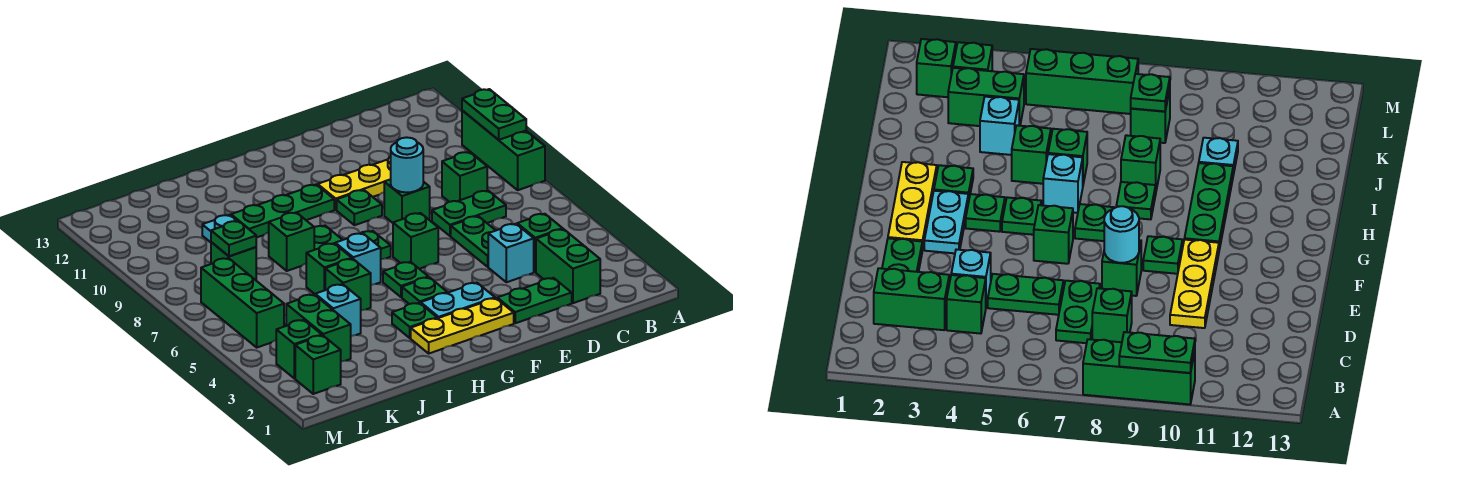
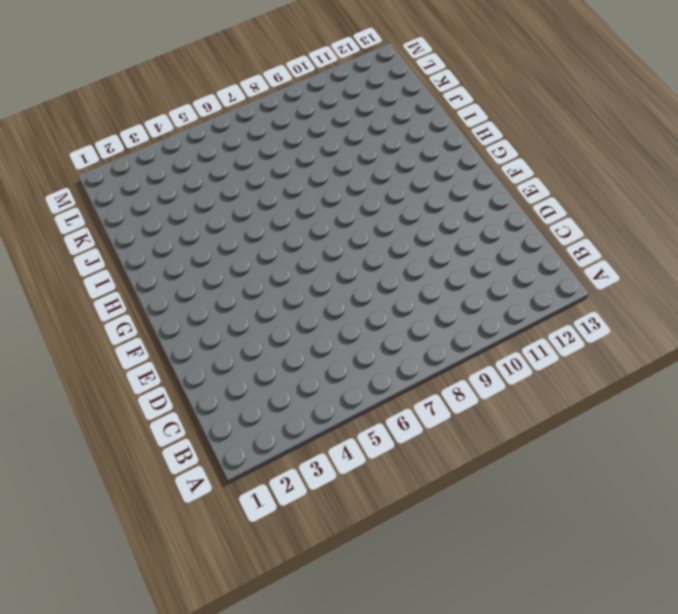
none -> green brick A8:A10 level 1
none -> green brick C2:C3 level 1
none -> green brick C4 level 1
none -> green plate C7:D7 level 1

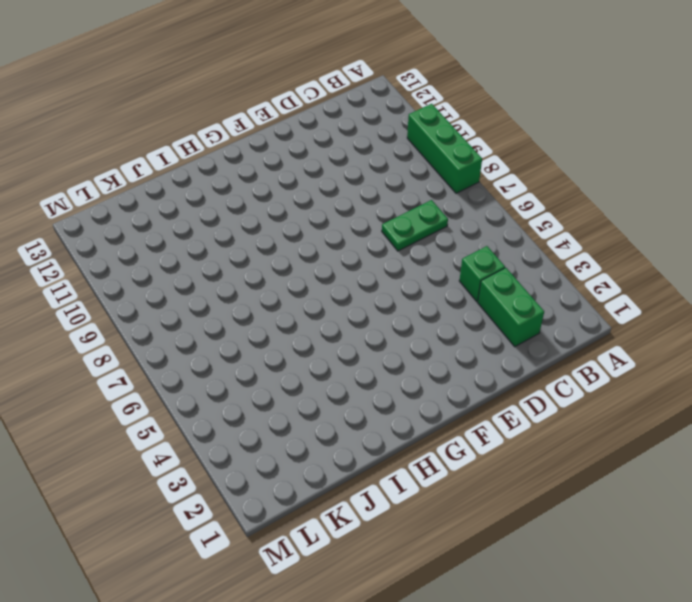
none -> green brick C8 level 1
none -> green plate D2:E2 level 1
none -> cyan brick D4 level 1
none -> green plate D5:D6 level 1

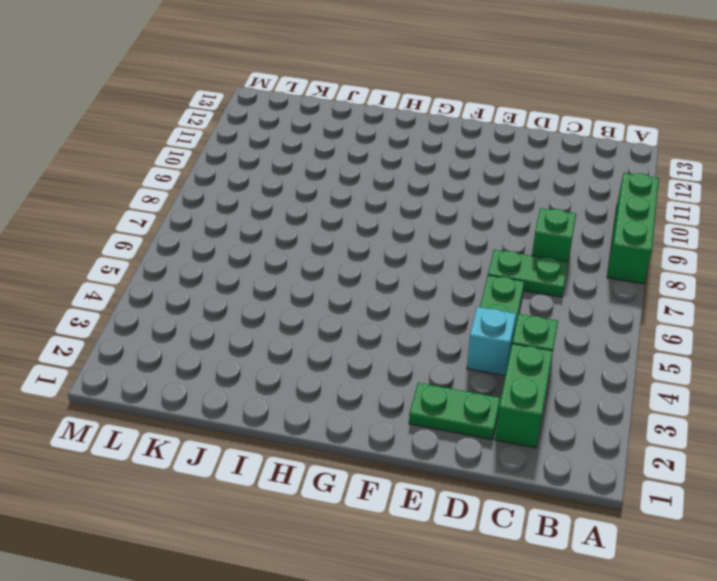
none -> yellow plate D10:F10 level 1
none -> green brick E8 level 1
none -> yellow plate F2:H2 level 1
none -> cyan plate F3:G3 level 1

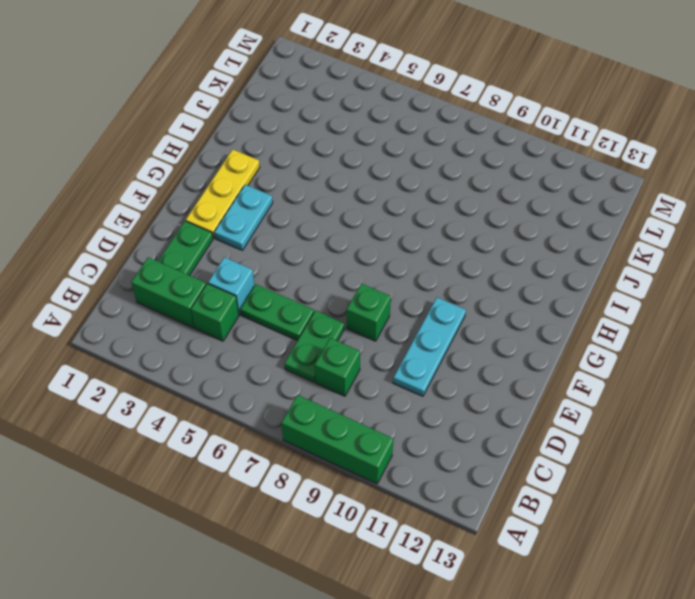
cyan plate D10:F10 level 1 -> yellow plate D10:F10 level 1
none -> green brick F6 level 1
none -> green plate F9 level 1
none -> green plate G4 level 1
none -> green plate G5 level 1

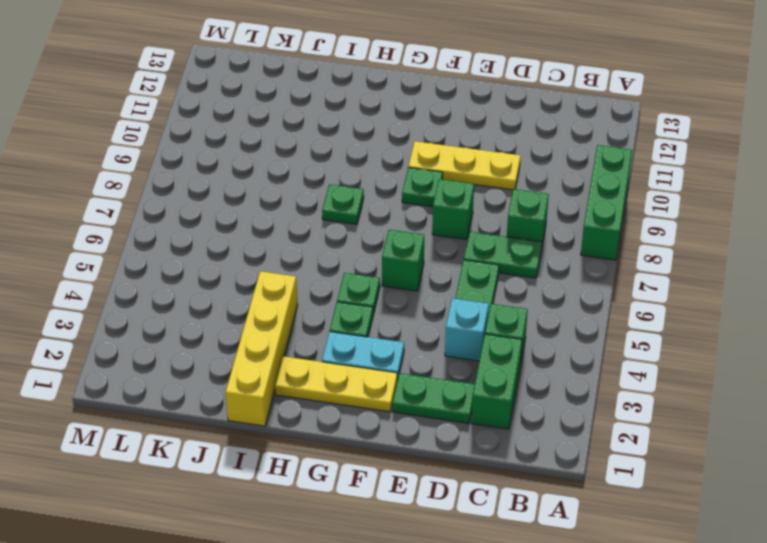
yellow brick I1:I4 level 1 -> none
none -> green plate G7 level 1
none -> green plate G10:I10 level 1
none -> green plate H3 level 1
none -> cyan brick H6 level 1

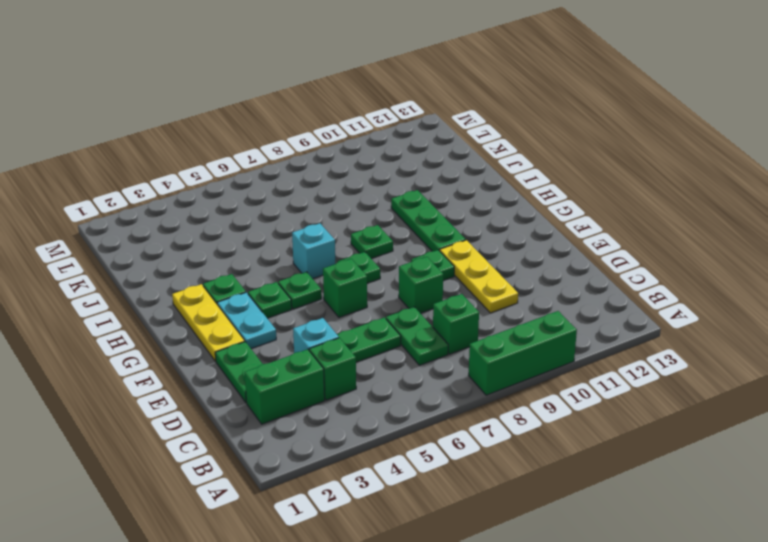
none -> green brick I5 level 1
none -> green brick I6 level 1
none -> green brick I8 level 1
none -> cyan brick J4 level 1

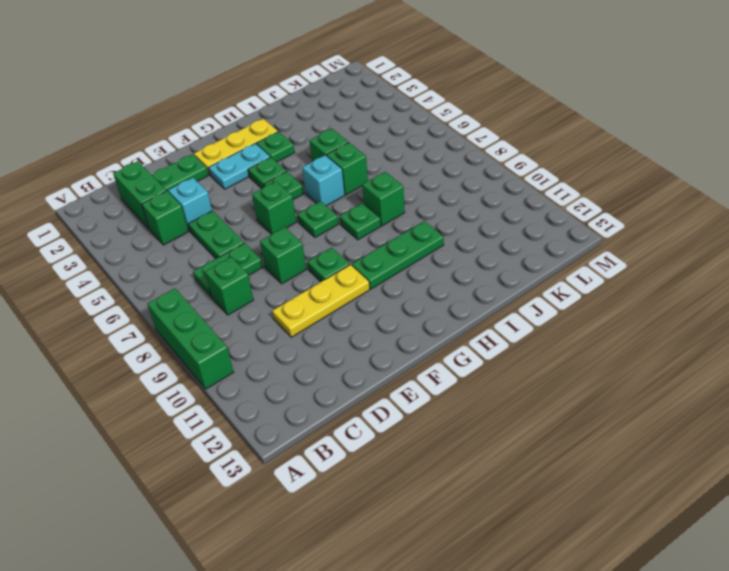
none -> cyan brick J4 level 1
none -> cyan plate J10 level 1
none -> green brick K3:K4 level 1
none -> green brick K8 level 1

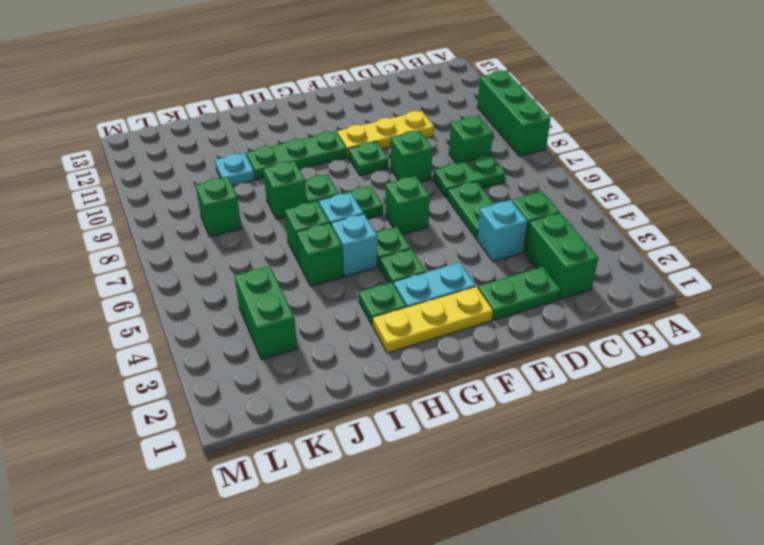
cyan brick H5 level 1 -> cyan brick J4 level 1
none -> green brick L2 level 1
none -> green brick L3 level 1
none -> green brick L5:L7 level 1
none -> green plate A9:A10 level 2

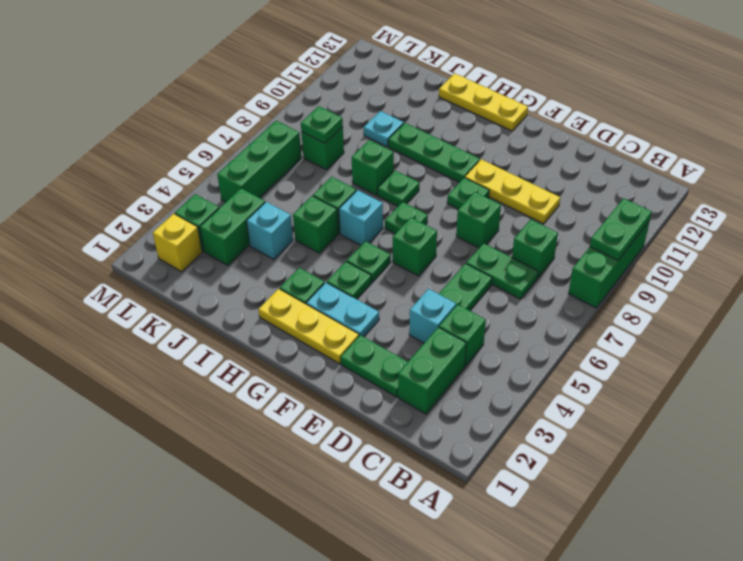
yellow plate G13:I13 level 1 -> none
yellow brick L2 level 1 -> green brick L2 level 1
none -> cyan round brick E8 level 2

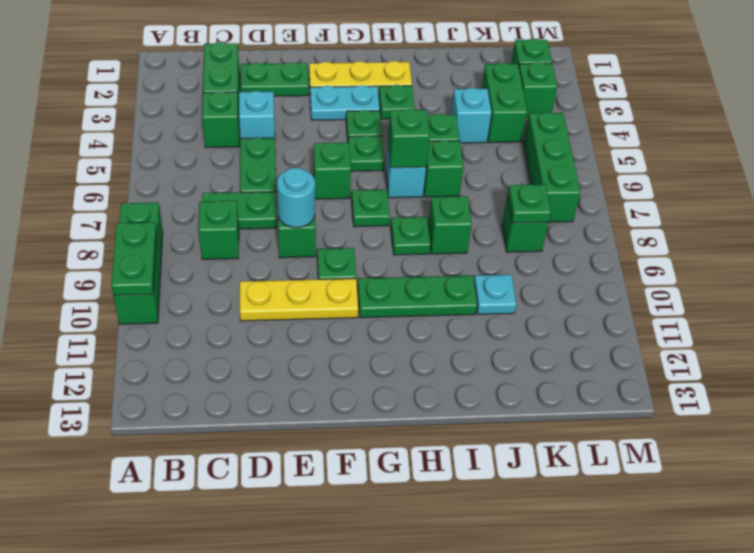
green brick H6 level 2 -> none

